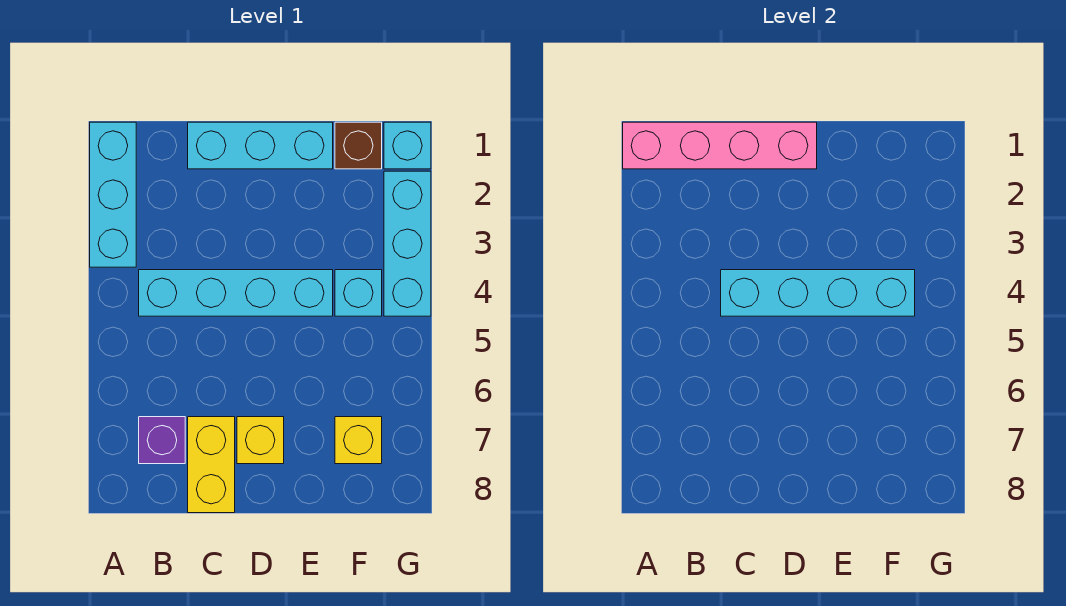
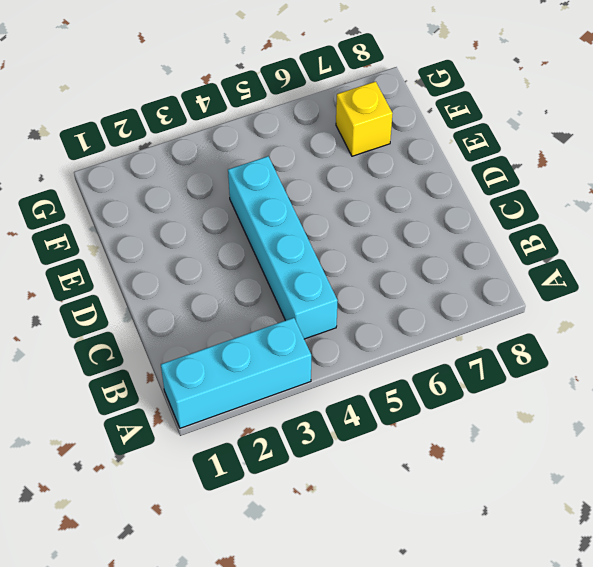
none -> purple brick B7 level 1
none -> cyan brick C1:E1 level 1
none -> yellow brick C7:C8 level 1

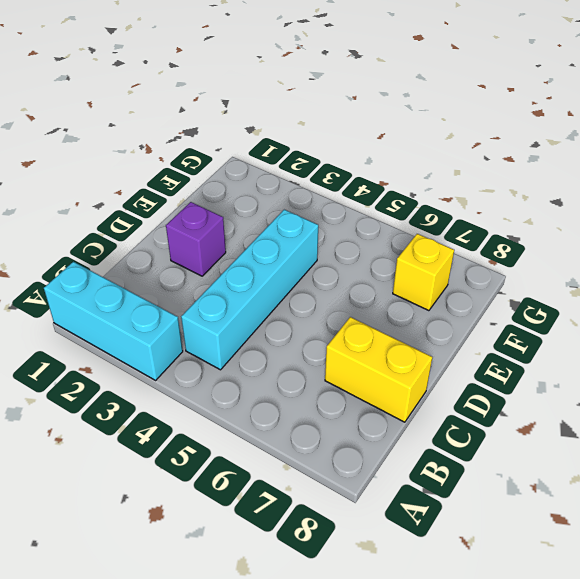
purple brick D2 level 1 -> purple brick B7 level 1
none -> cyan brick C1:E1 level 1
none -> yellow brick D7 level 1
none -> brown brick F1 level 1

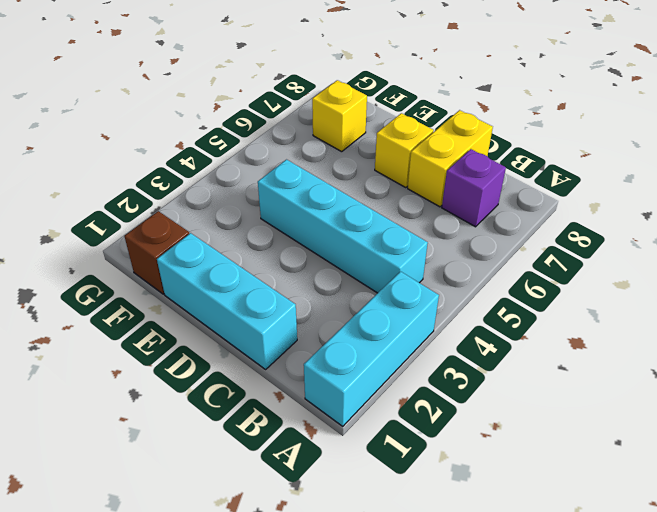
none -> cyan brick F4 level 1
none -> cyan brick G1 level 1
none -> cyan brick G2:G4 level 1

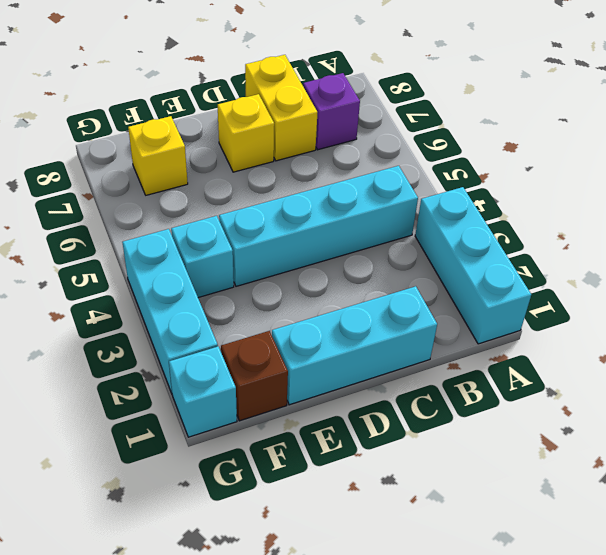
none -> pink brick A1:D1 level 2
none -> cyan brick C4:F4 level 2

